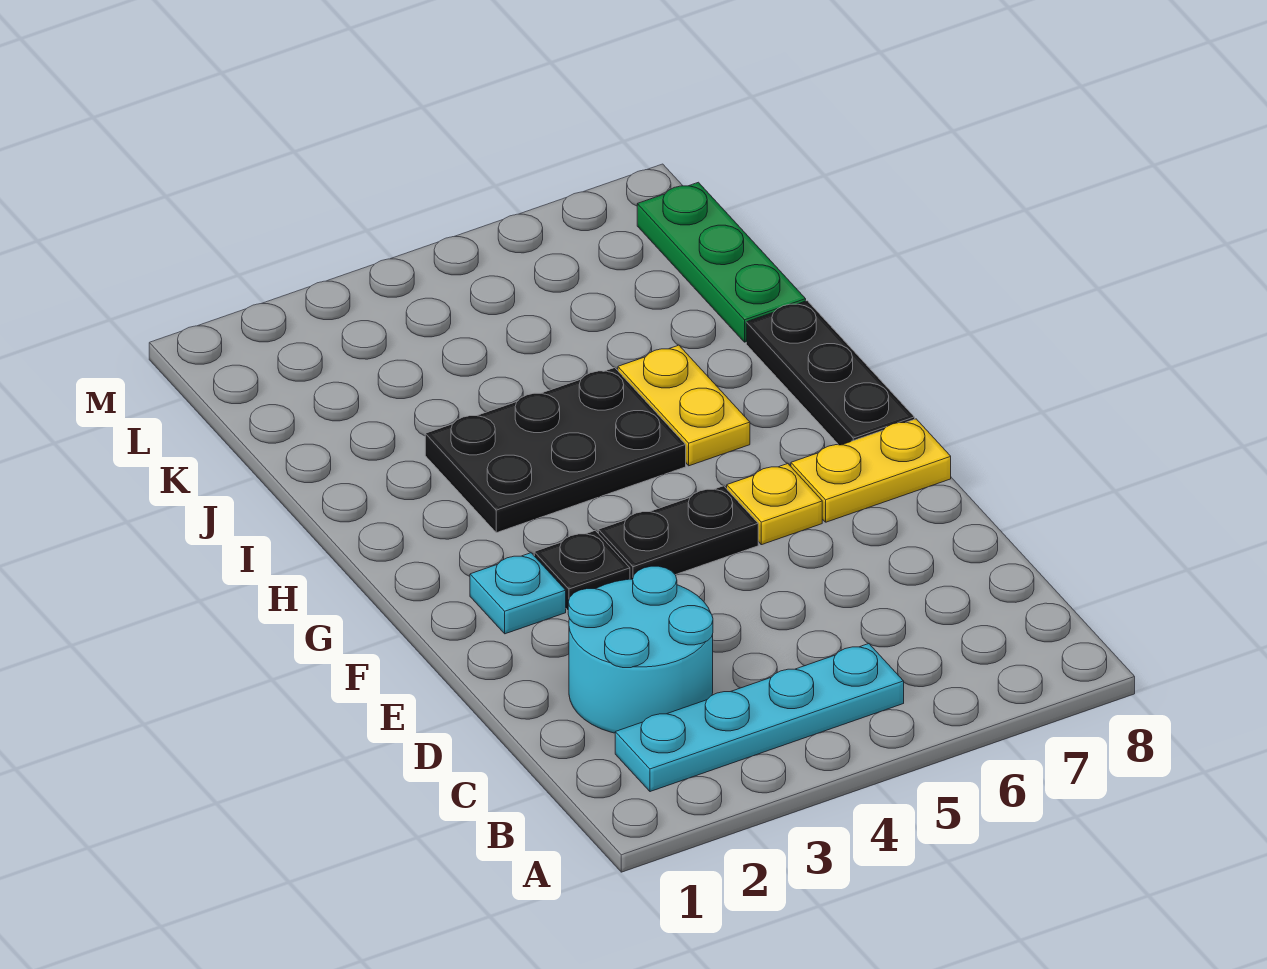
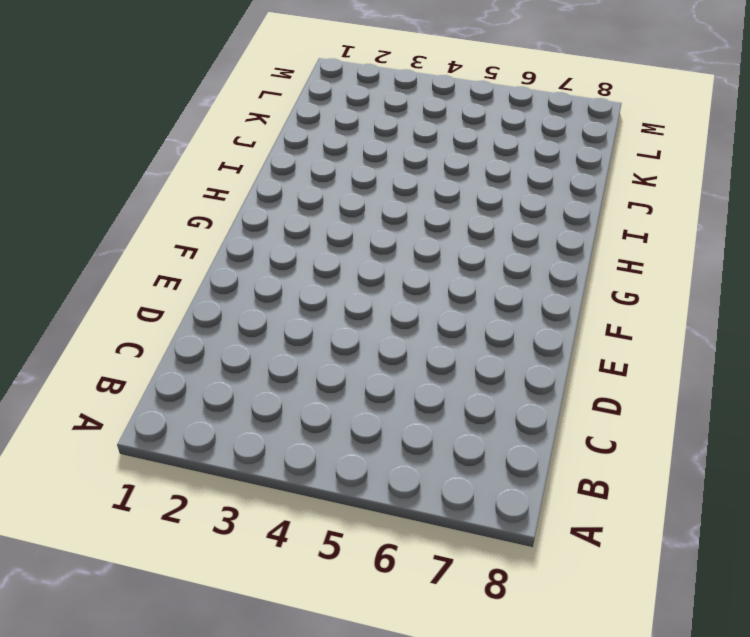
none -> cyan plate B2:B5 level 1
none -> cyan round brick C2:D3 level 1

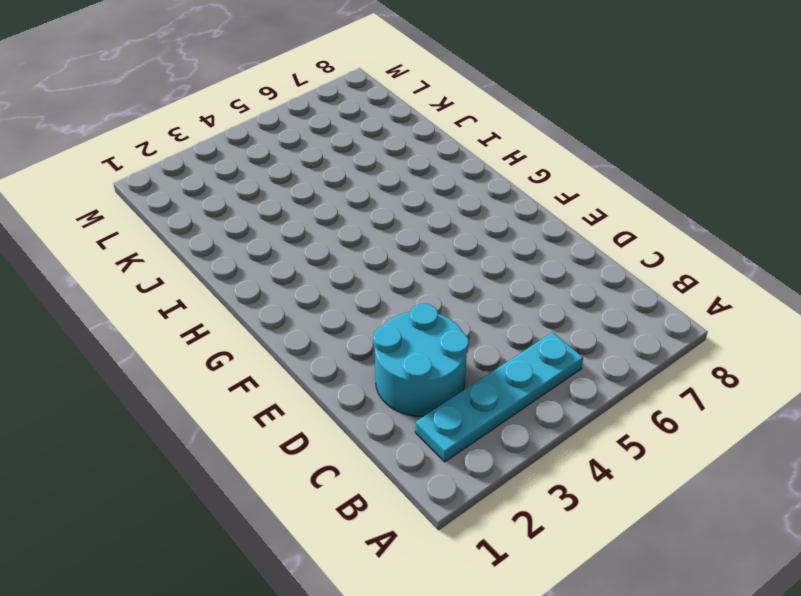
none -> cyan plate F2 level 1
none -> black plate F3 level 1

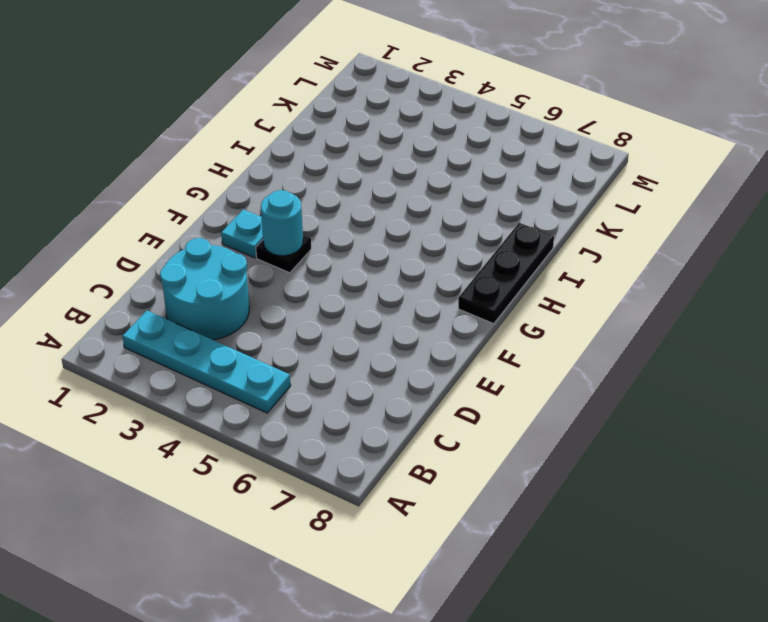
cyan round brick F3 level 2 -> none
none -> black plate F4:F5 level 1
none -> yellow plate F6 level 1

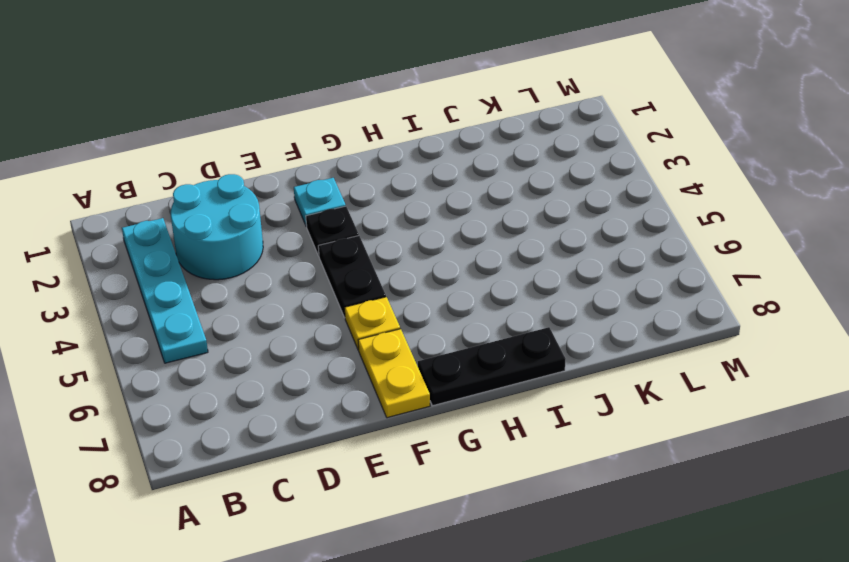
none -> black plate H3:I5 level 1
none -> yellow plate H6:I6 level 1

